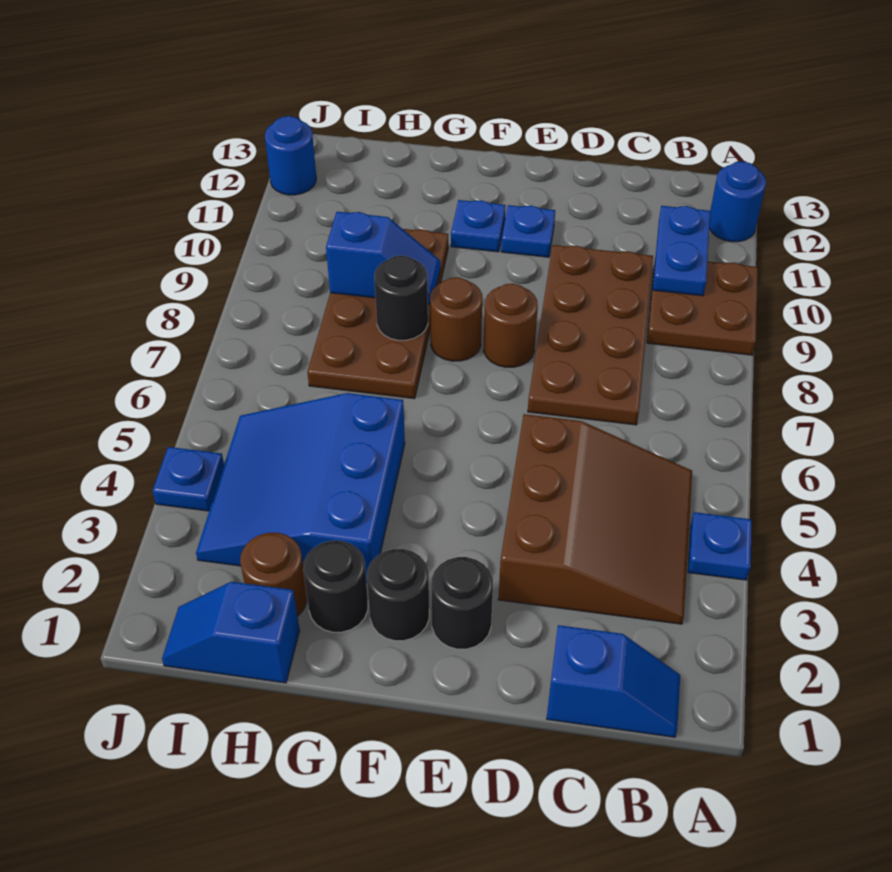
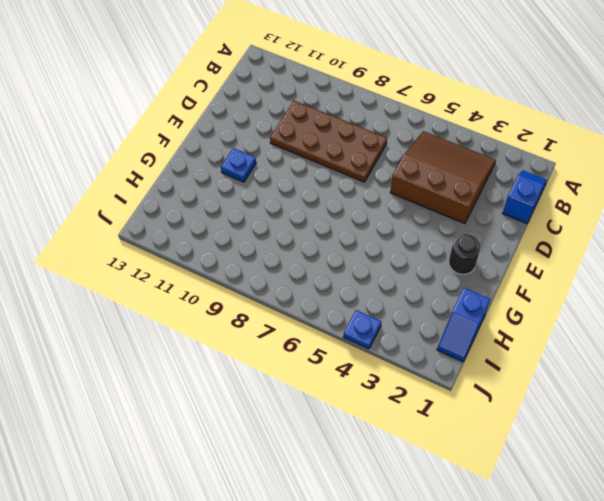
none -> blue plate A4 level 1
none -> brown plate A9:B10 level 1
none -> blue round brick A12 level 1

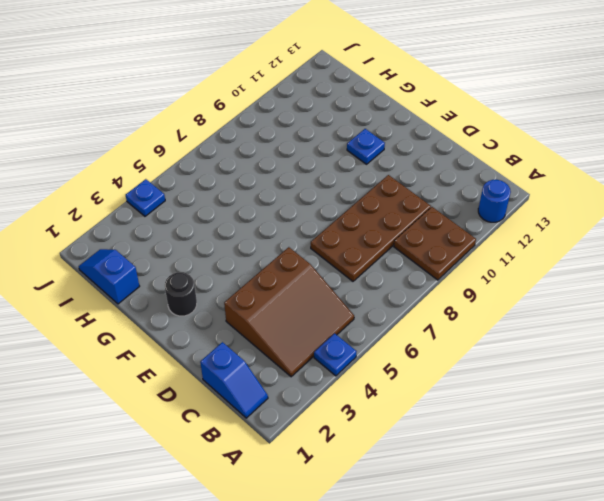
none -> black round brick E2 level 1
none -> brown round brick E8 level 1
none -> blue plate E11 level 1

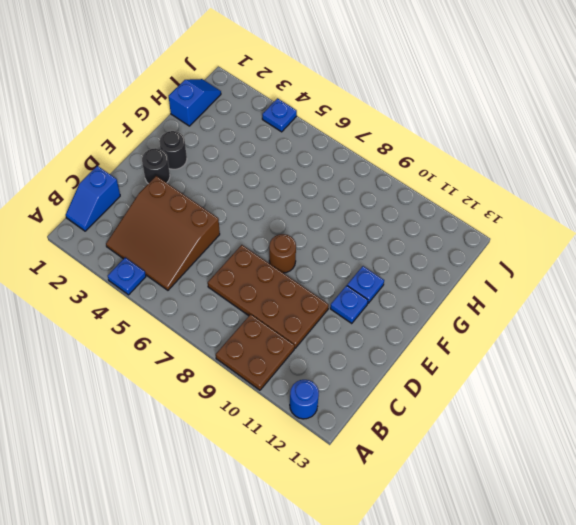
none -> brown round brick F8 level 1
none -> black round brick G2 level 1
none -> blue slope G3:I5 level 1 top G

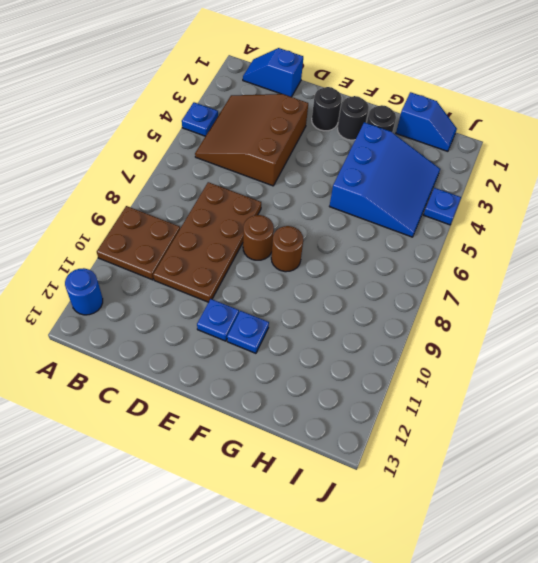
none -> brown plate G7:H10 level 1
none -> brown round brick H2 level 1
none -> blue round brick J12 level 1

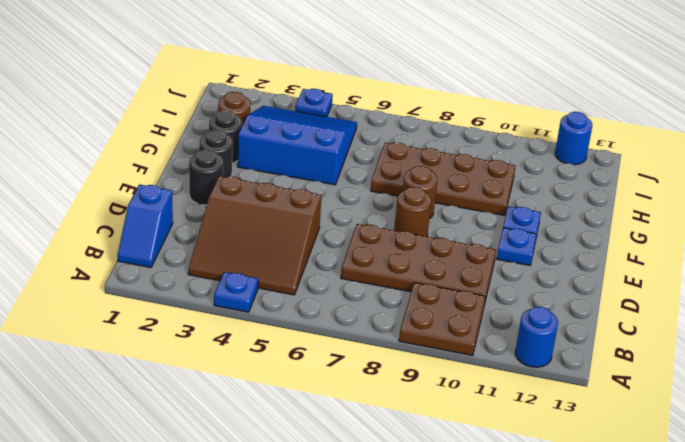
none -> blue slope H1:I1 level 1 top H
none -> blue plate B10:B11 level 2
none -> black round brick G8 level 2

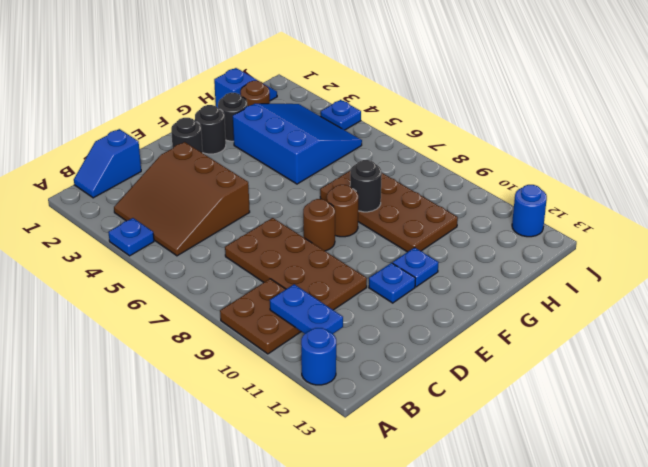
none -> blue slope G9:H9 level 2 top H

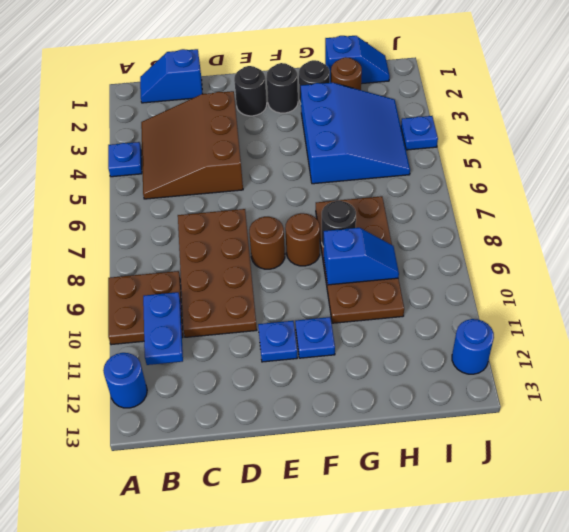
blue slope G9:H9 level 2 top G -> blue slope G9:H9 level 2 top H

